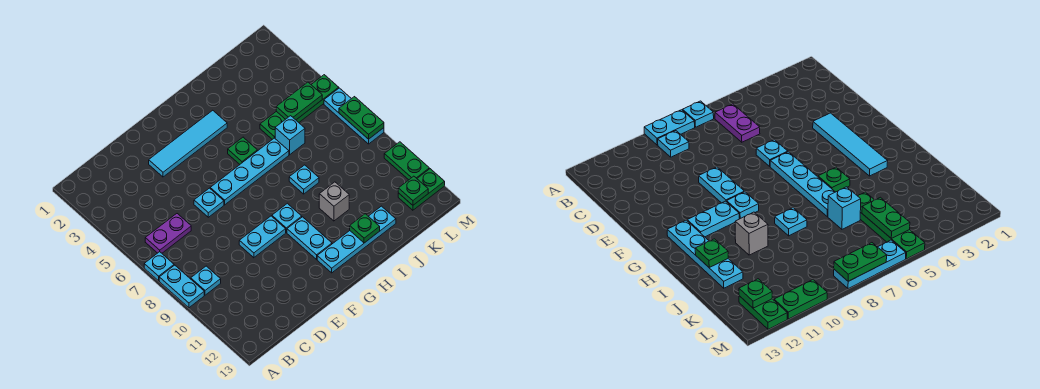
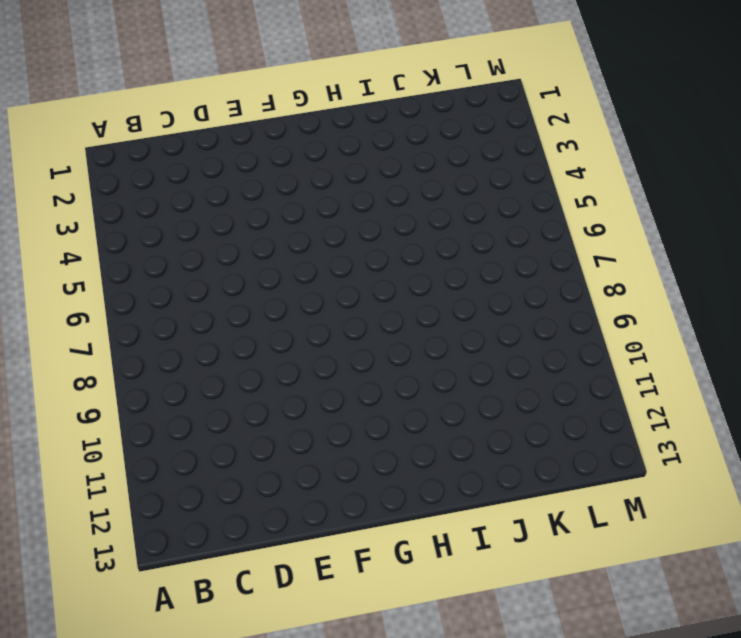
none -> cyan plate A7 level 1
none -> cyan plate A8:A9 level 1
none -> purple plate B6:C6 level 1

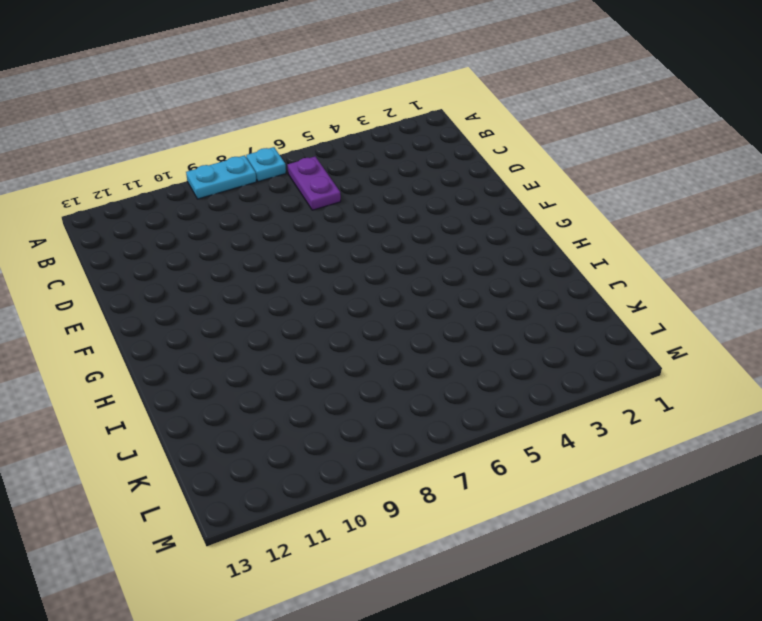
none -> cyan plate B9 level 1
none -> cyan tile E3:H3 level 1
none -> cyan plate E6 level 1

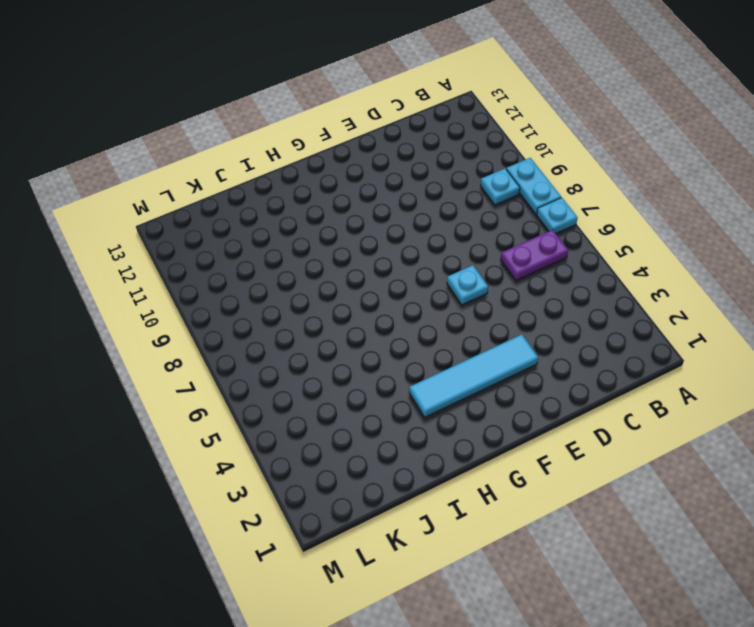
none -> cyan plate E9:F9 level 1
none -> cyan plate F6:I6 level 1
none -> cyan plate G9 level 1

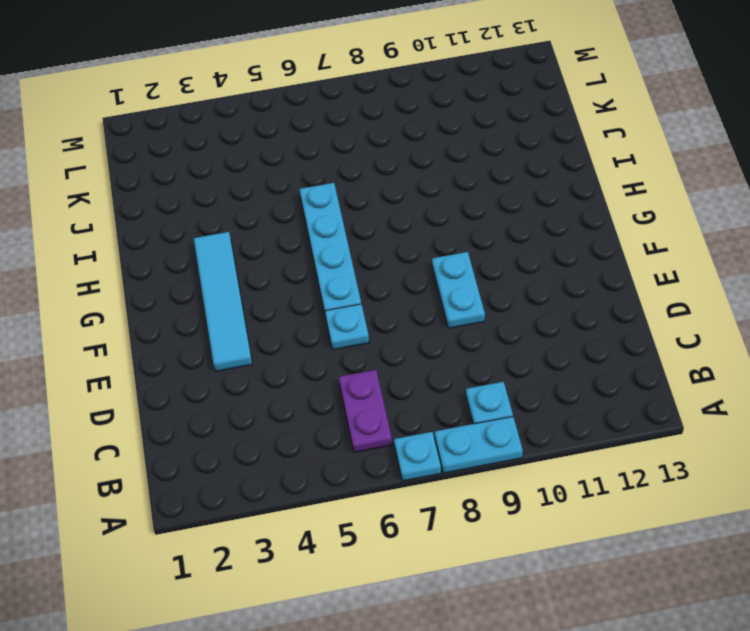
none -> cyan plate G9 level 1
none -> cyan plate G10:G11 level 1
none -> cyan plate G12:J12 level 1

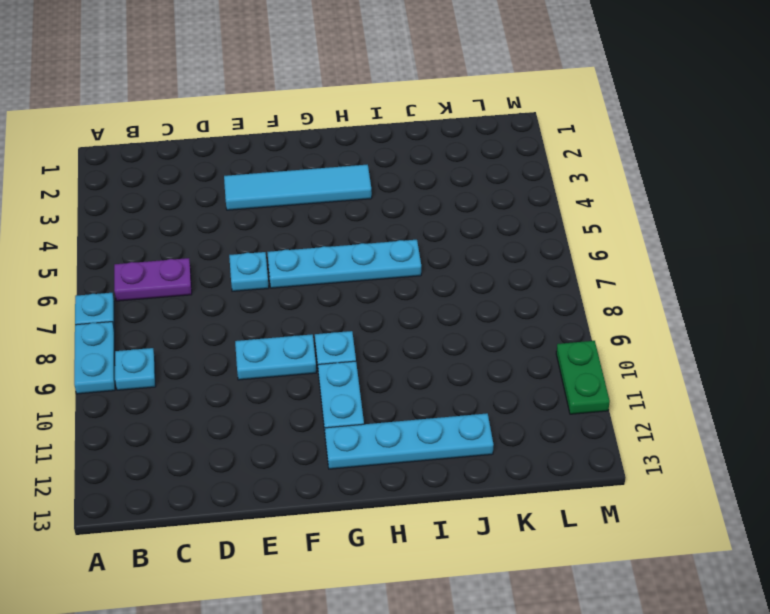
none -> green plate H5 level 1
none -> cyan plate I8 level 1
none -> grey brick I10 level 1

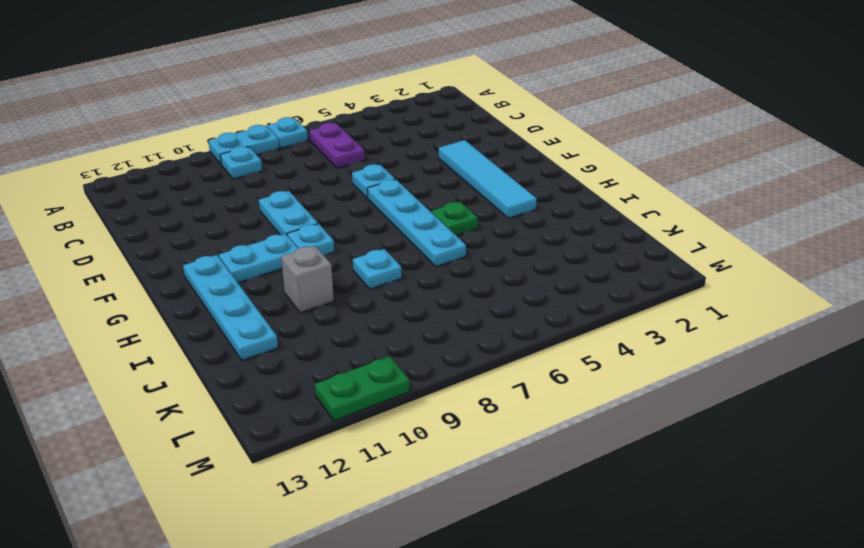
none -> green plate J5:M5 level 1
none -> cyan brick J6 level 1
none -> green plate L12:M12 level 1

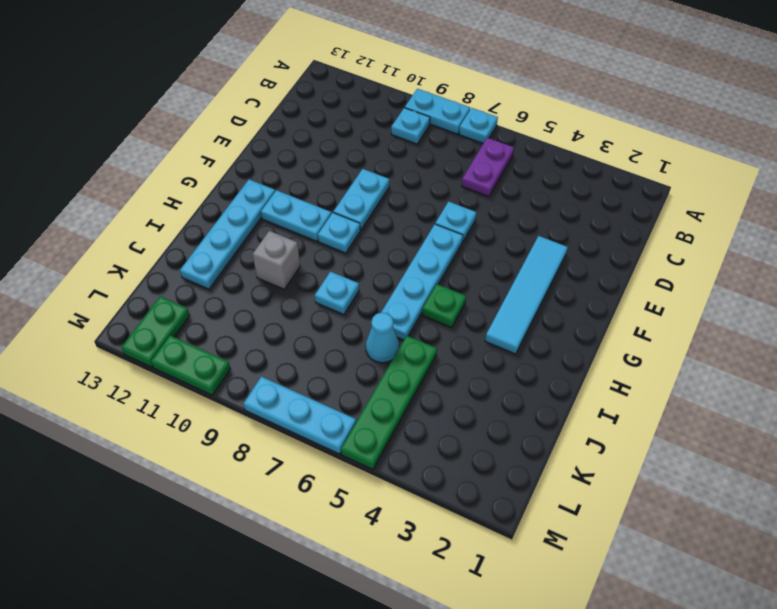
cyan cone J6 level 1 -> cyan brick J6 level 1
none -> green plate I12 level 2
none -> green plate K5:L5 level 2
none -> green plate L12 level 2

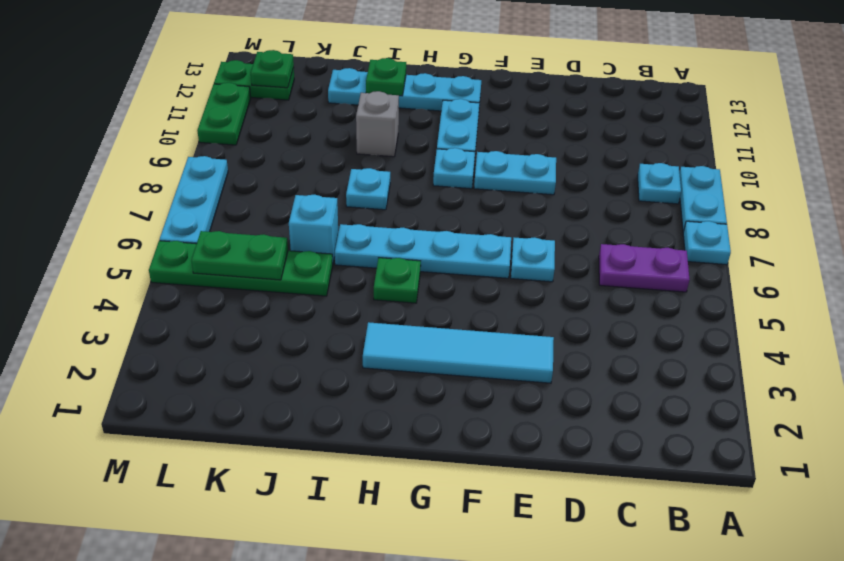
none -> green plate M7:M8 level 2

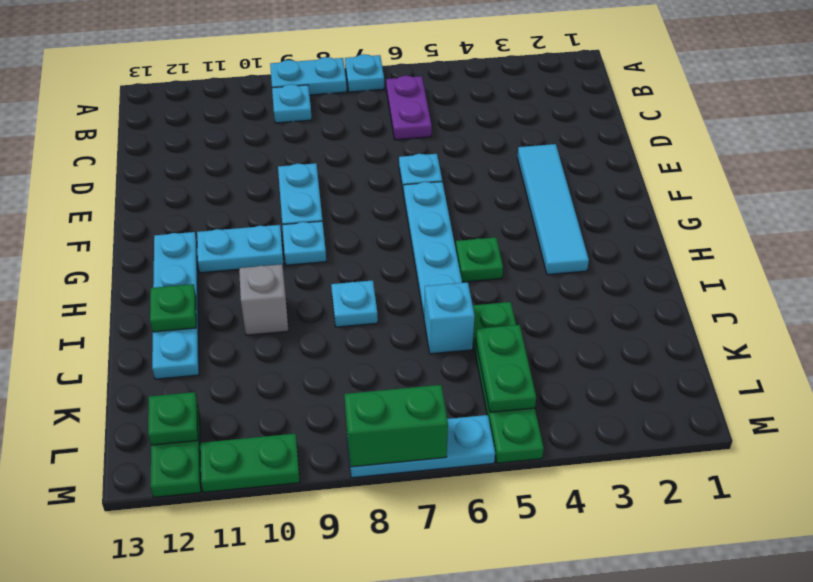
green brick M7:M8 level 2 -> green plate M7:M8 level 2

